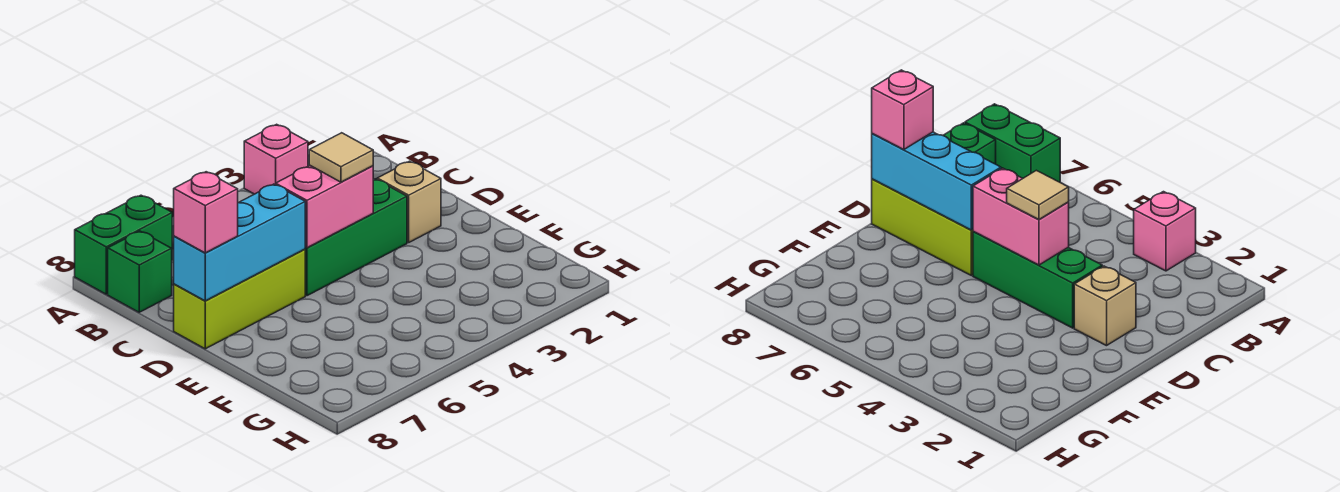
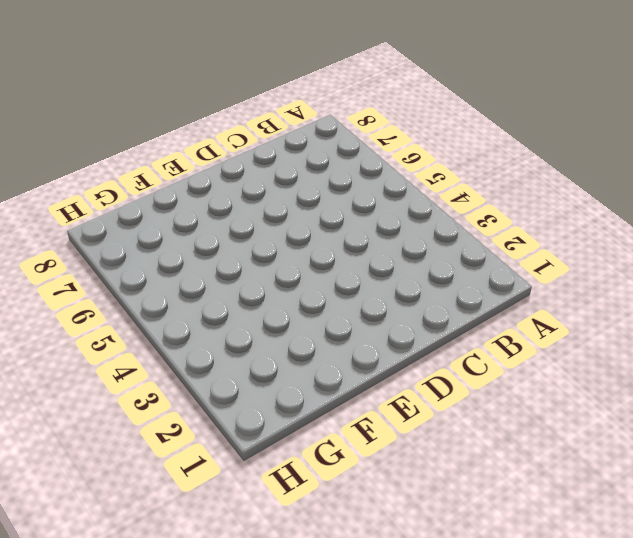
none -> pink brick A3 level 1
none -> green brick A7:A8 level 1

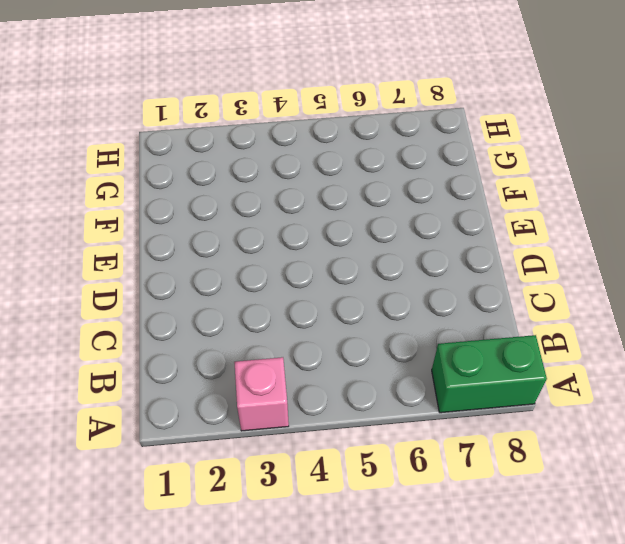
none -> green brick B8 level 1
none -> tan brick D2 level 1

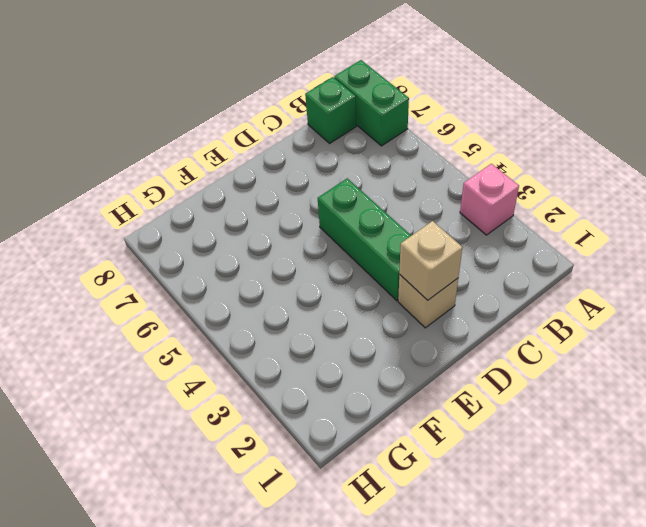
tan brick D2 level 2 -> none
none -> lime brick D6:D8 level 1
none -> pink brick D4:D5 level 2

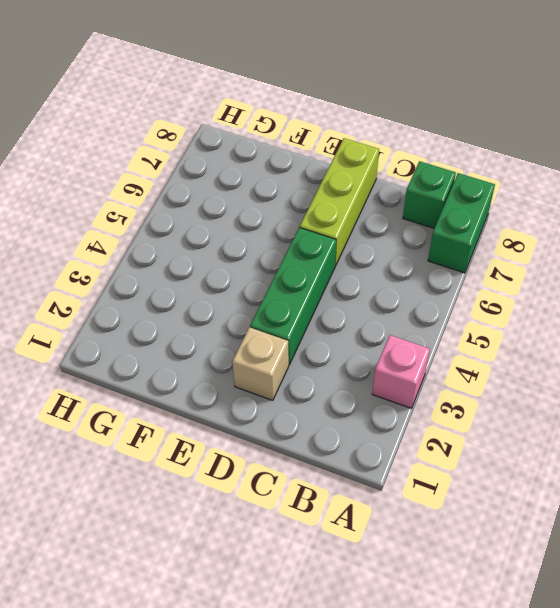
none -> pink brick D4:D5 level 2
none -> cyan brick D6:D8 level 2

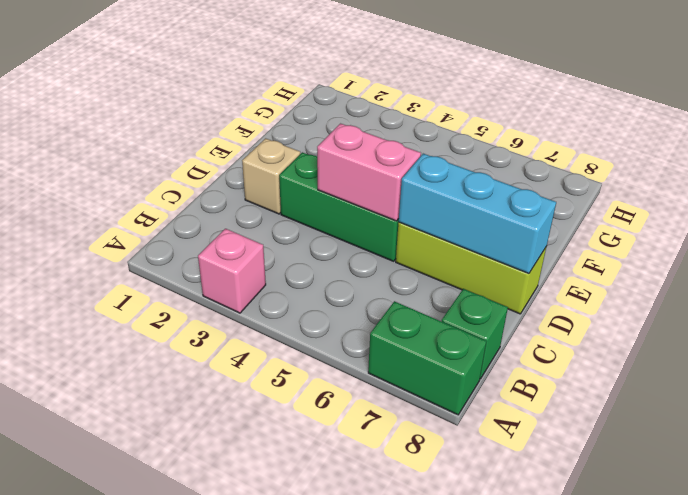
none -> tan tile D4 level 3
none -> pink brick D8 level 3

